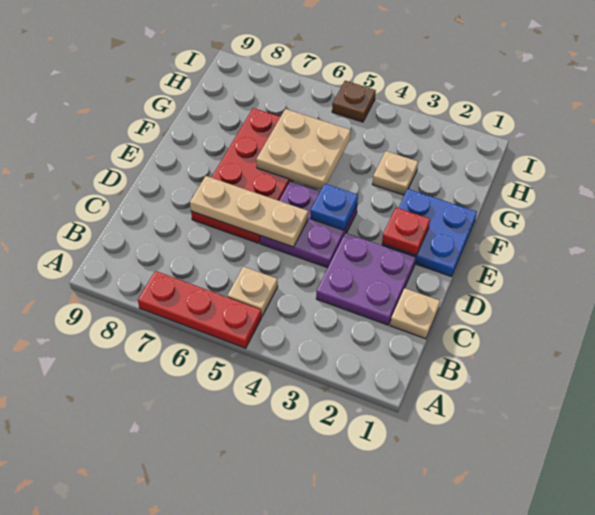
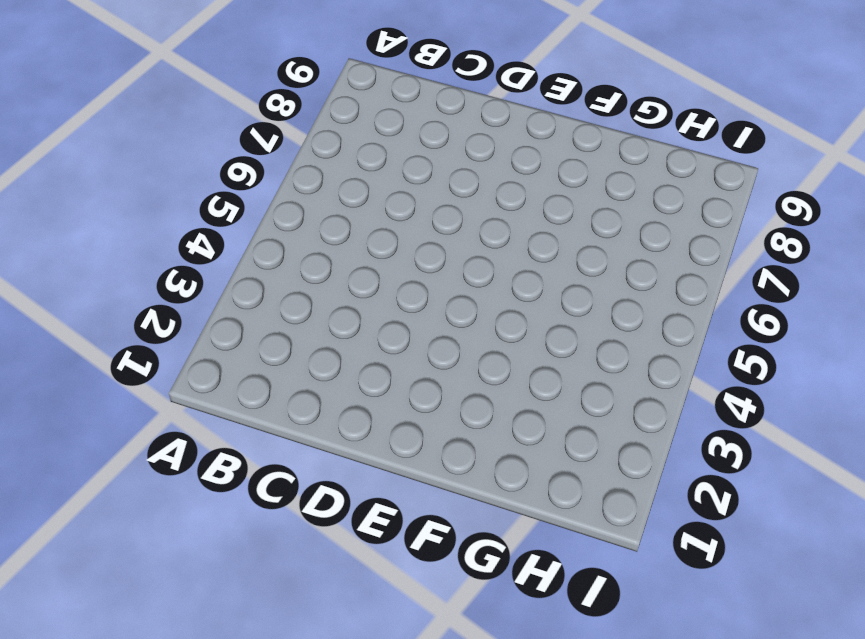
none -> red plate A5:A7 level 1
none -> tan plate B5 level 1
none -> tan plate C1 level 1

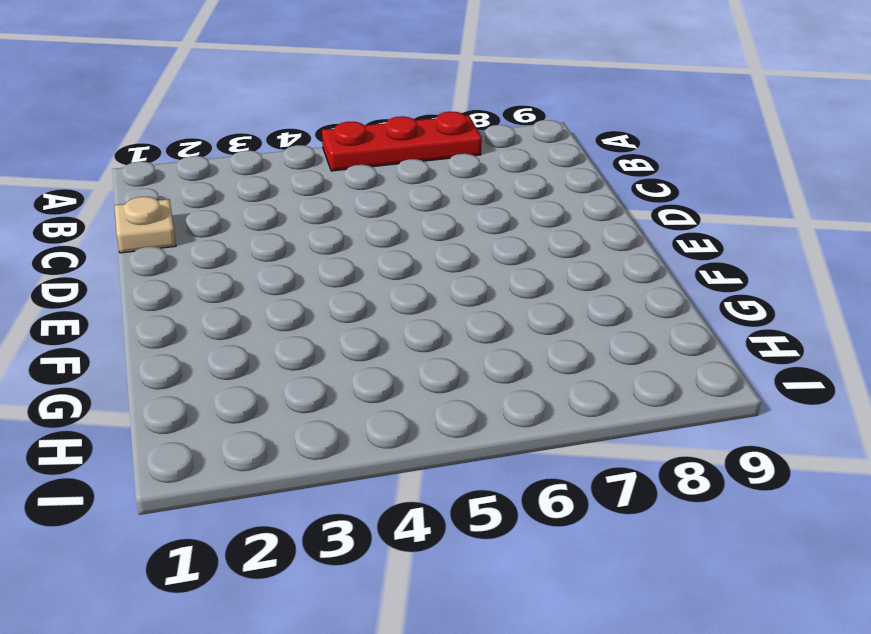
none -> tan plate B5 level 1
none -> purple plate C2:D3 level 1
none -> purple plate D4:E5 level 1

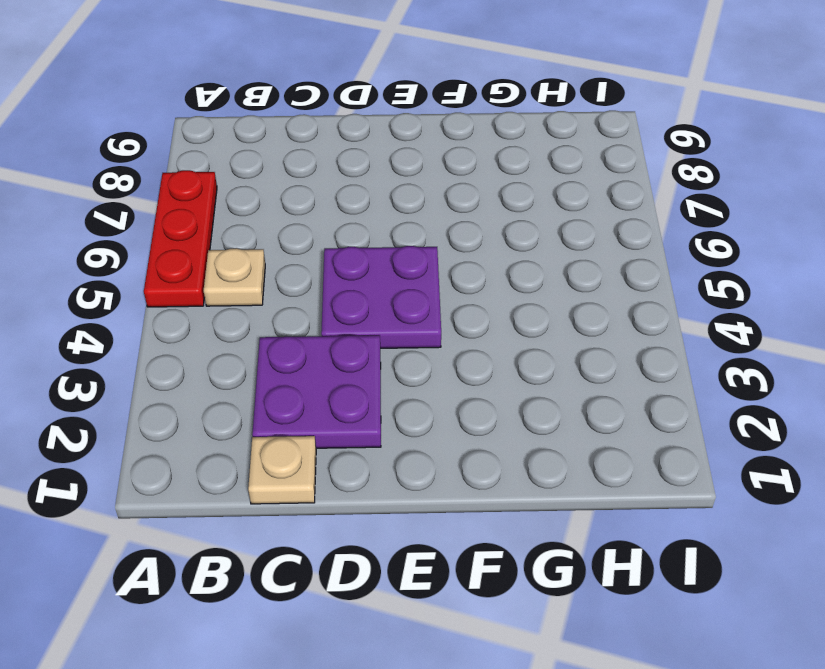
none -> red plate D6:G7 level 1
none -> blue plate E1:F2 level 1
none -> tan plate G3 level 1

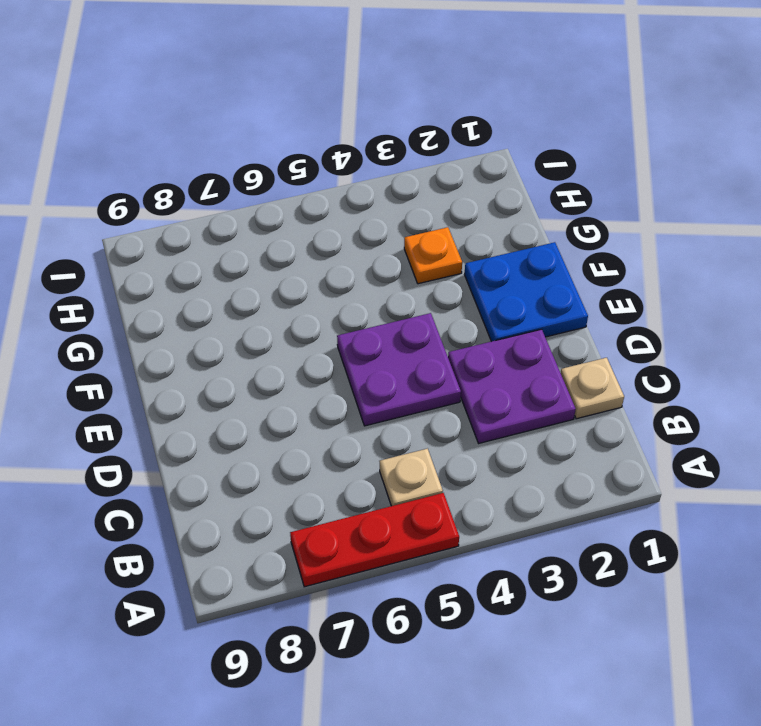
orange plate G3 level 1 -> tan plate G3 level 1
none -> red plate D6:G7 level 1
none -> brown plate I5 level 1
none -> tan plate D5:D7 level 2

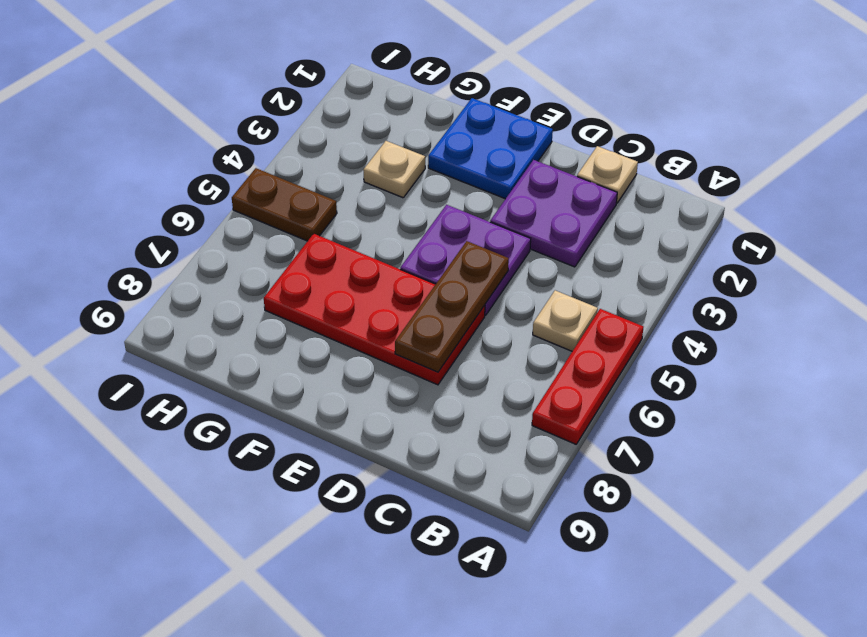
brown plate D5:D7 level 2 -> tan plate D5:D7 level 2
brown plate H5:I5 level 1 -> brown plate I5 level 1
none -> red plate E2 level 2
none -> blue plate E4 level 2
none -> tan plate F5:G6 level 2

